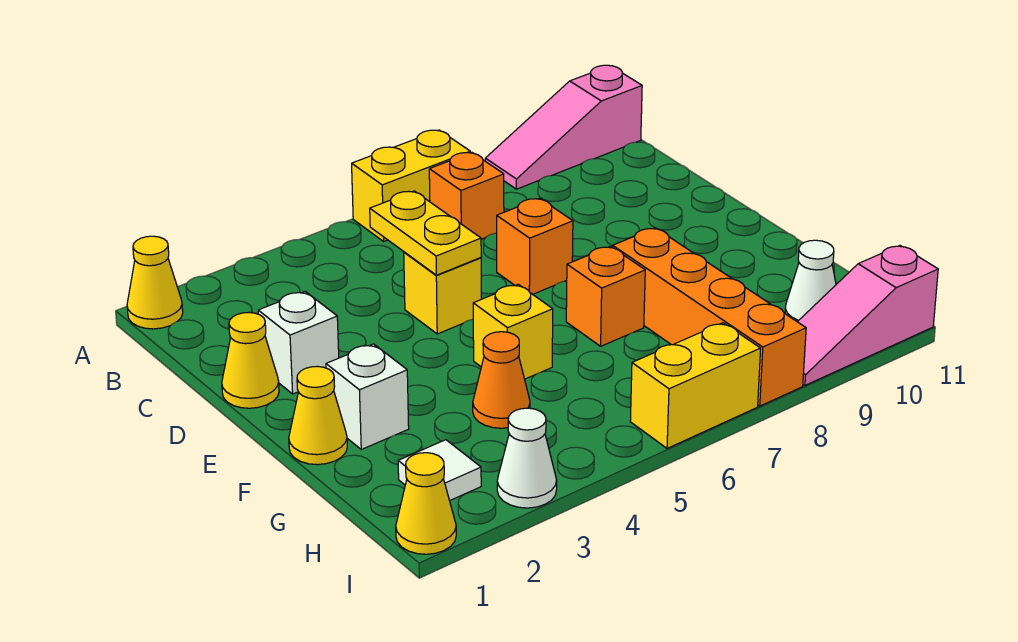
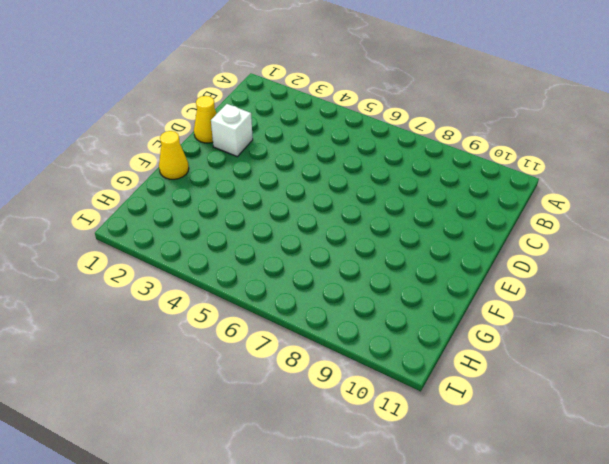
none -> yellow cone A1 level 1
none -> yellow brick A6:A7 level 1
none -> pink slope A9:A11 level 1 top 11

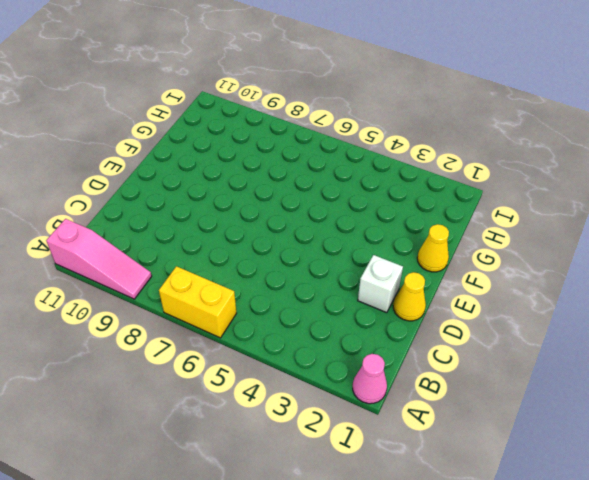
pink cone A1 level 1 -> yellow cone A1 level 1
none -> orange brick B7 level 1
none -> yellow brick D5 level 1
none -> orange brick D7 level 1

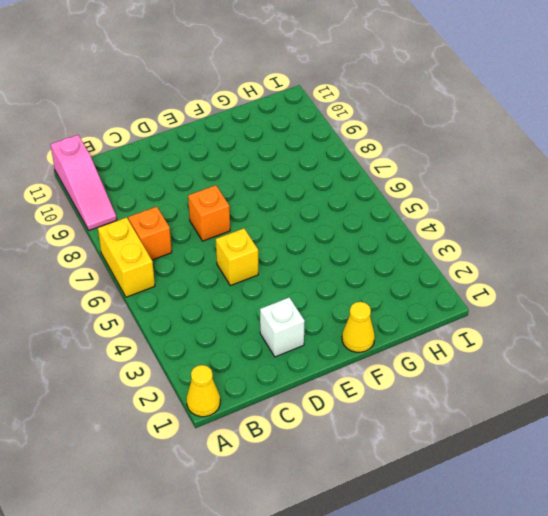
none -> yellow cone D1 level 1
none -> white brick F2 level 1
none -> yellow brick F5 level 1

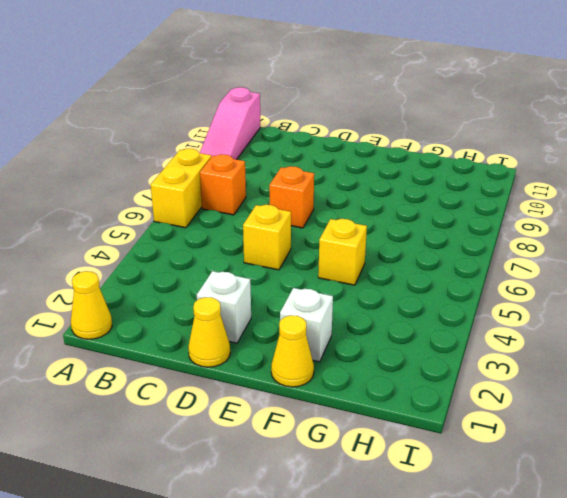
none -> orange brick F7 level 1
none -> orange brick F8:I8 level 1
none -> orange cone G4 level 1

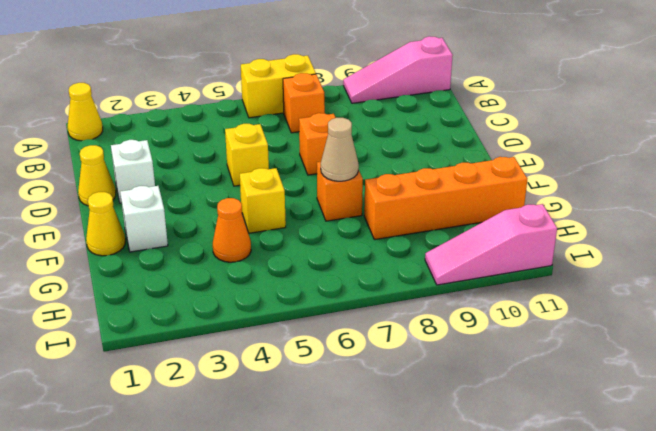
tan cone F7 level 2 -> none
orange brick G8:G11 level 1 -> orange brick F8:I8 level 1
none -> white tile H2 level 1
none -> white cone H10 level 1
none -> yellow cone I1 level 1

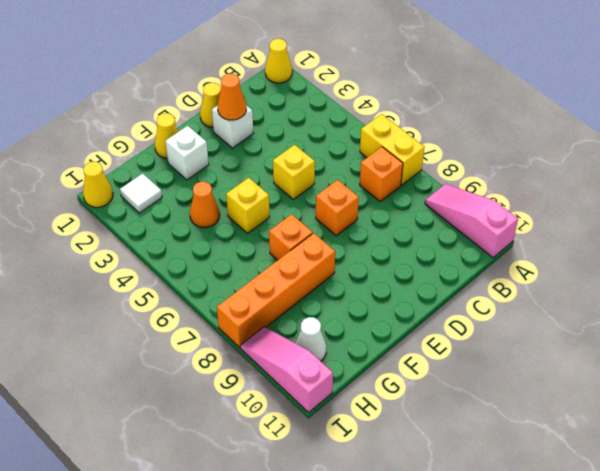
orange cone D2 level 2 -> none
none -> white cone I3 level 1
none -> yellow brick I6:I7 level 1
none -> yellow plate C5:D5 level 2

